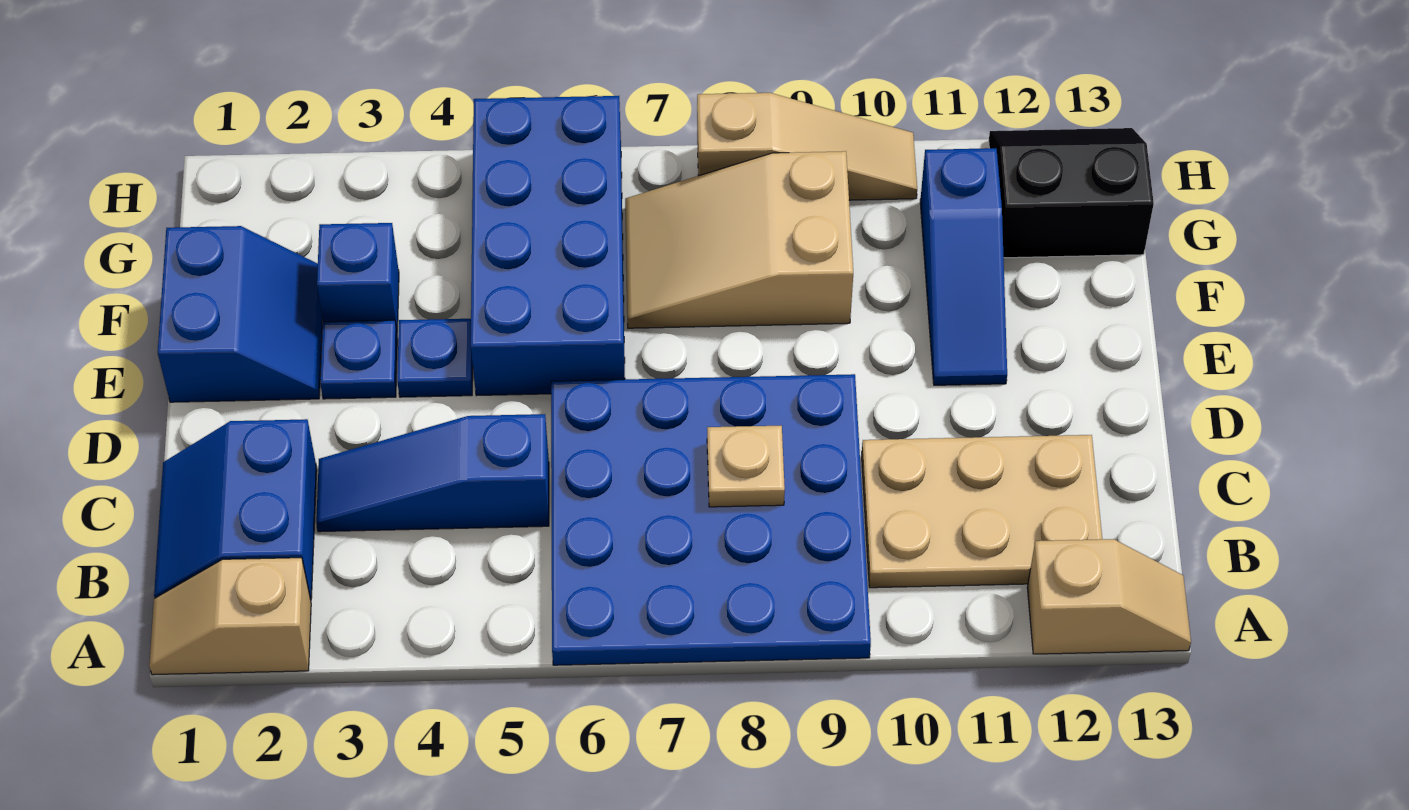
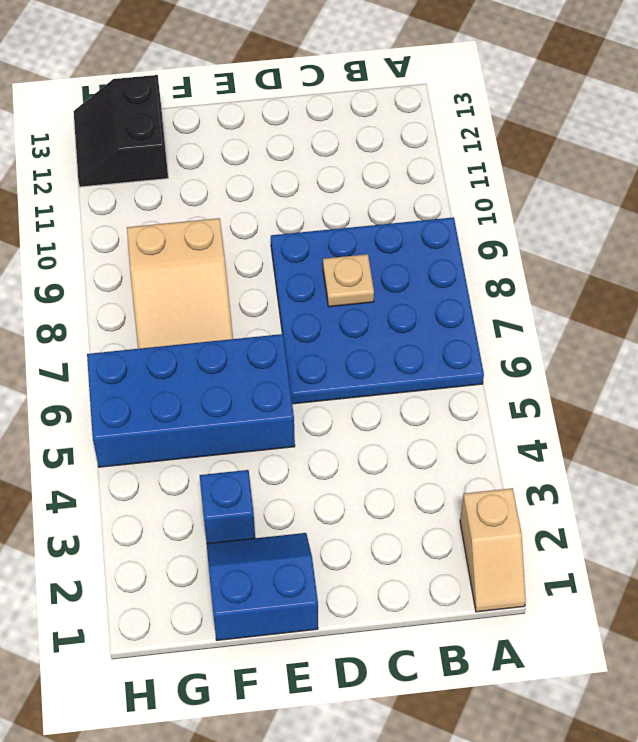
none -> tan slope A12:A13 level 1 top 12
none -> blue slope B1:C2 level 1 top 2
none -> tan plate B10:C12 level 1

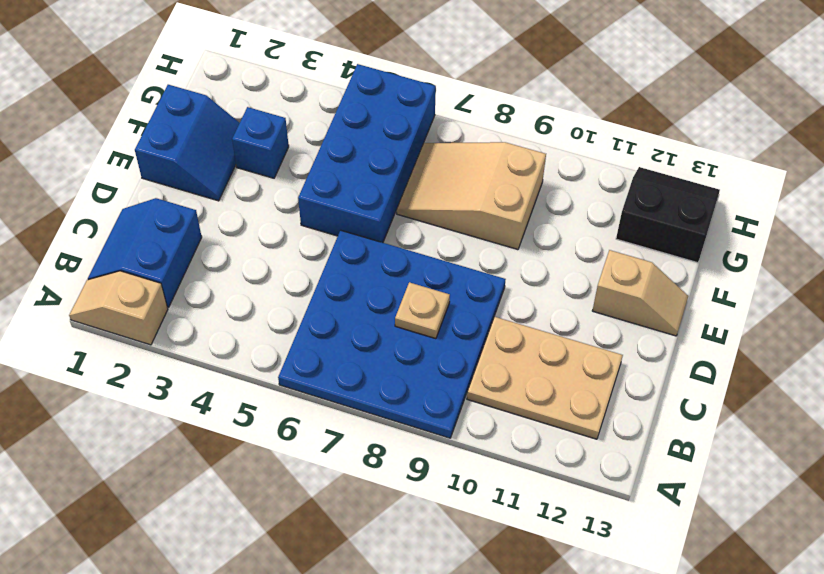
tan slope E12:E13 level 1 top 12 -> tan slope A12:A13 level 1 top 12
none -> blue slope C3:C5 level 1 top 5
none -> blue plate E3 level 1
none -> blue plate E4 level 1

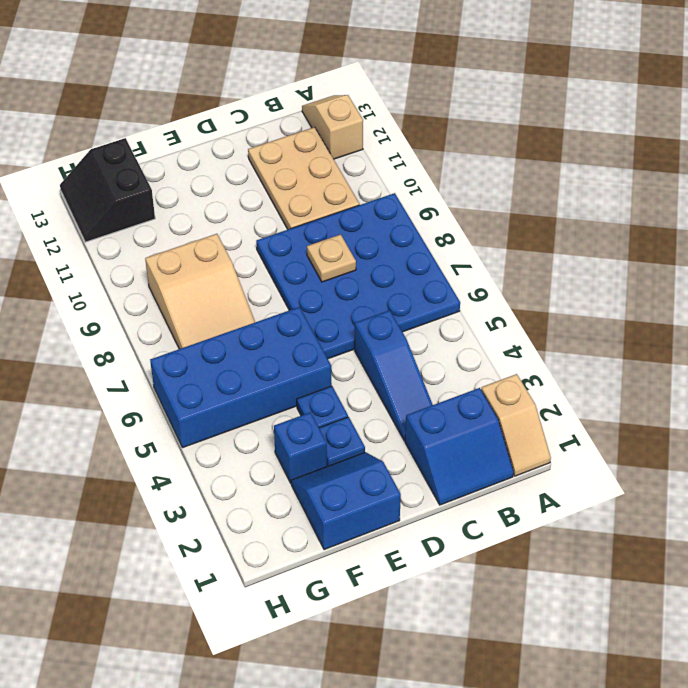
none -> blue slope E11:G11 level 1 top G
none -> tan slope H8:H10 level 1 top 8

